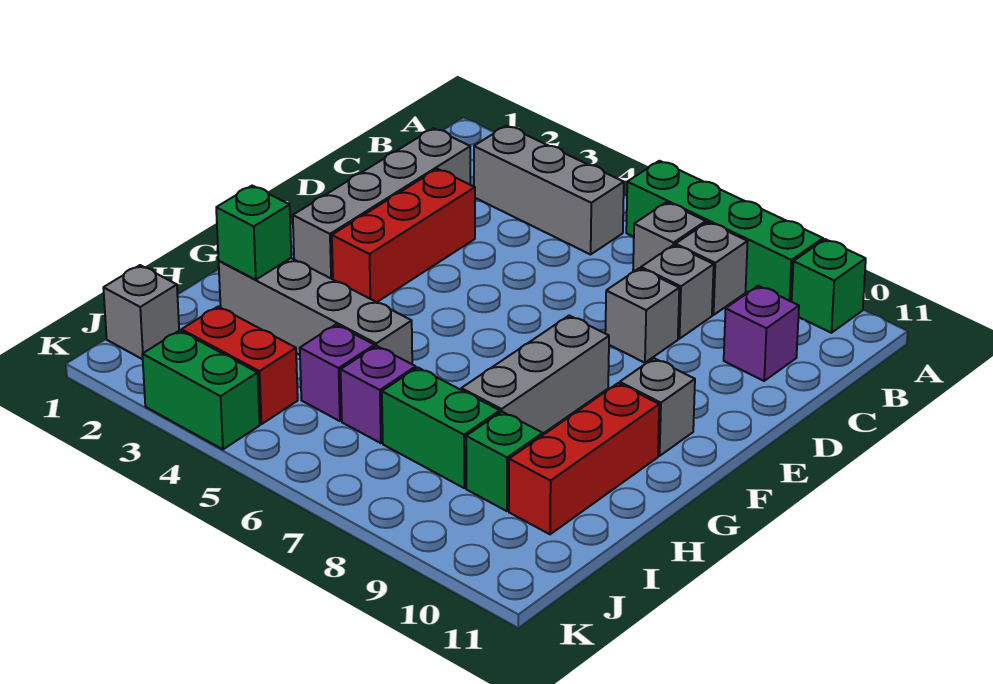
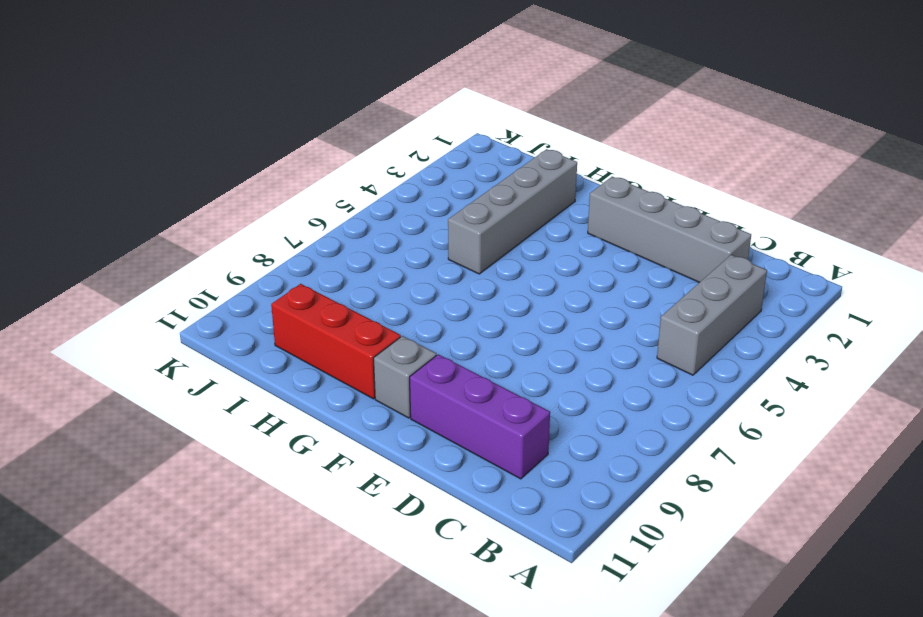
purple brick C10:E10 level 1 -> purple brick C10 level 1
none -> green brick A6:A9 level 1
none -> green brick A10 level 1
none -> grey brick B7 level 1

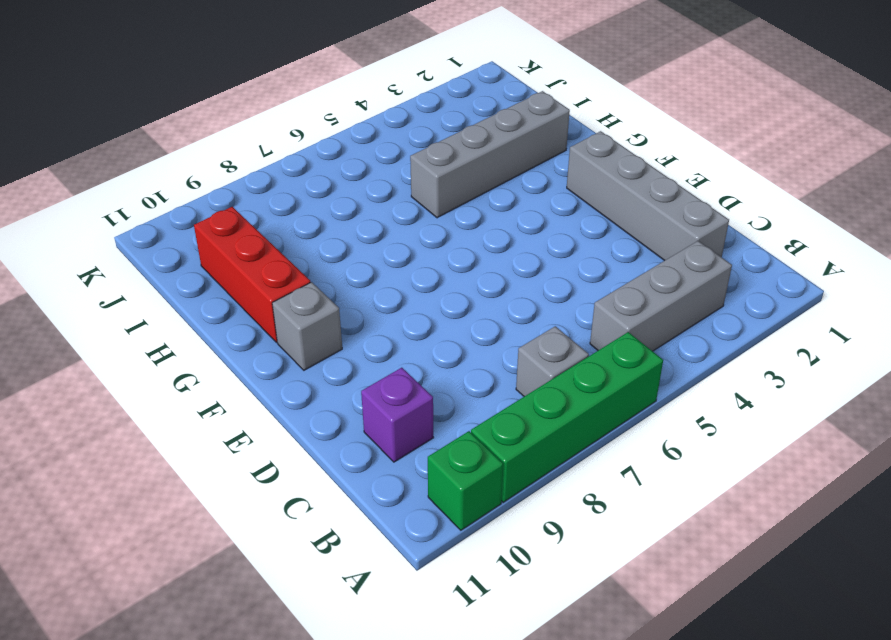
none -> grey brick B8 level 1
none -> grey brick C8 level 1
none -> red brick D3:F3 level 1

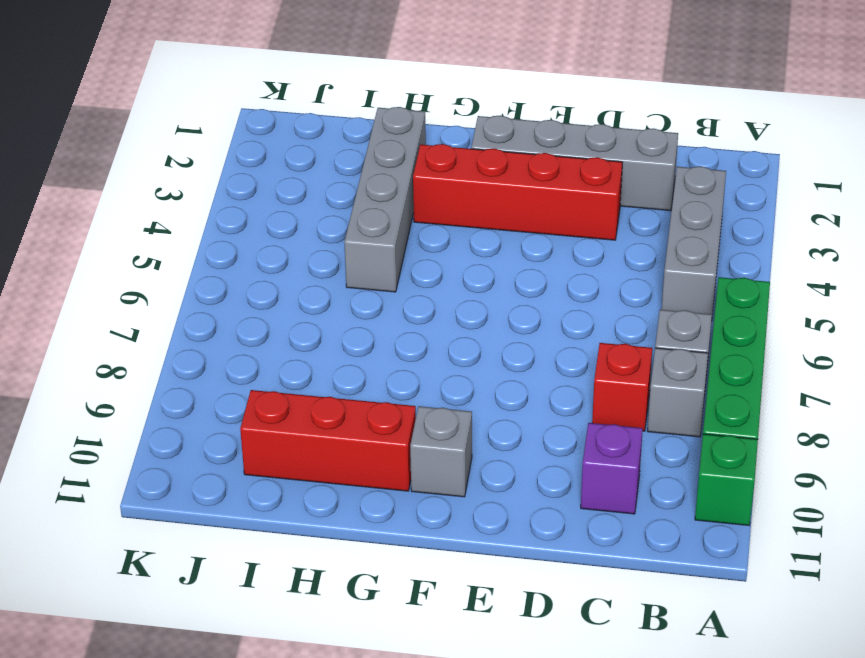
red brick C8 level 1 -> grey brick C8 level 1
red brick D3:G3 level 1 -> red brick D3:F3 level 1
none -> grey brick D8 level 1
none -> grey brick F8:H8 level 1
none -> purple brick I5 level 1

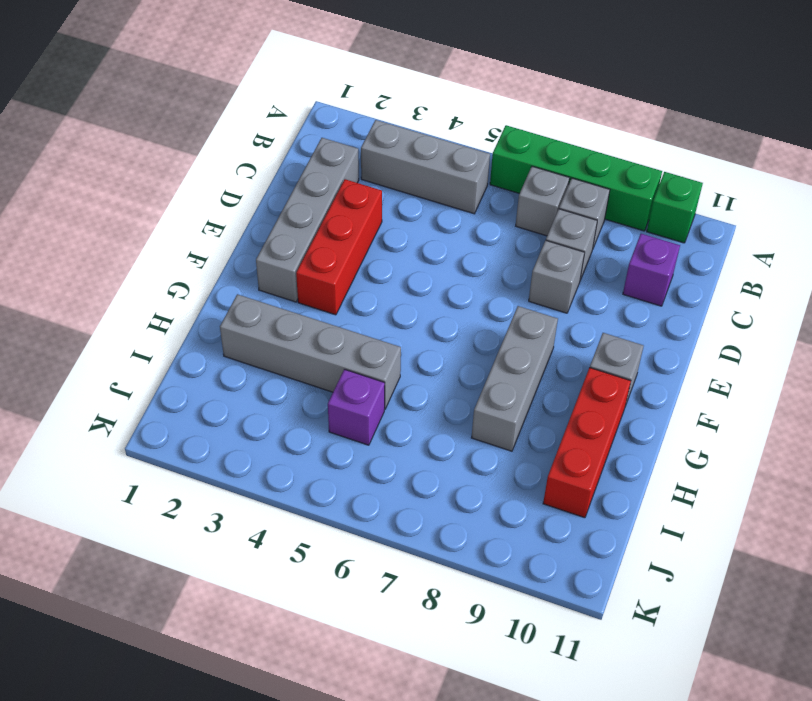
none -> purple brick I6 level 1
none -> green brick I7:I8 level 1
none -> green brick I9 level 1

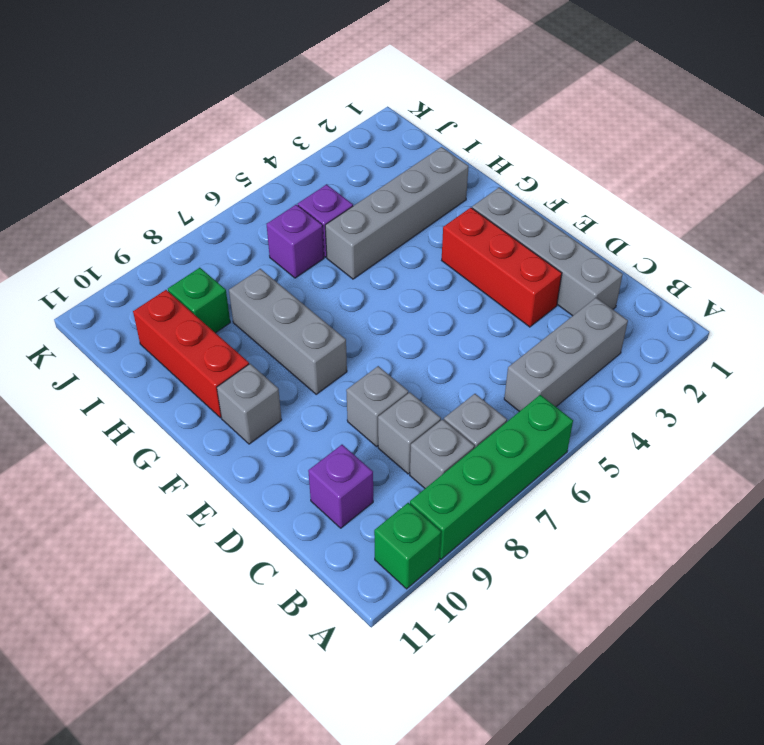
none -> green brick I7:I8 level 1
none -> grey brick J1 level 1
none -> red brick J3:J4 level 1

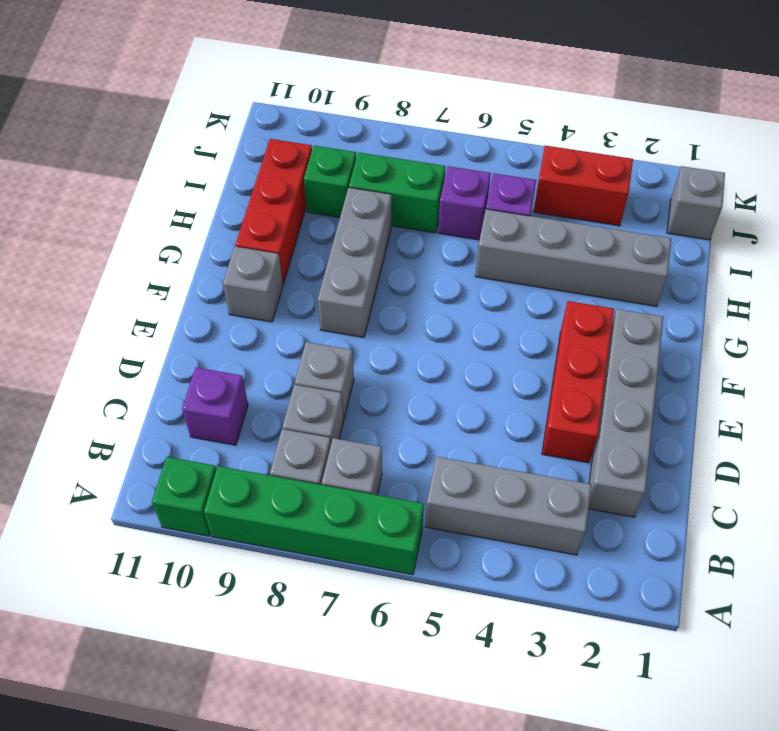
none -> green brick K3:K4 level 1
none -> green brick H2 level 2

